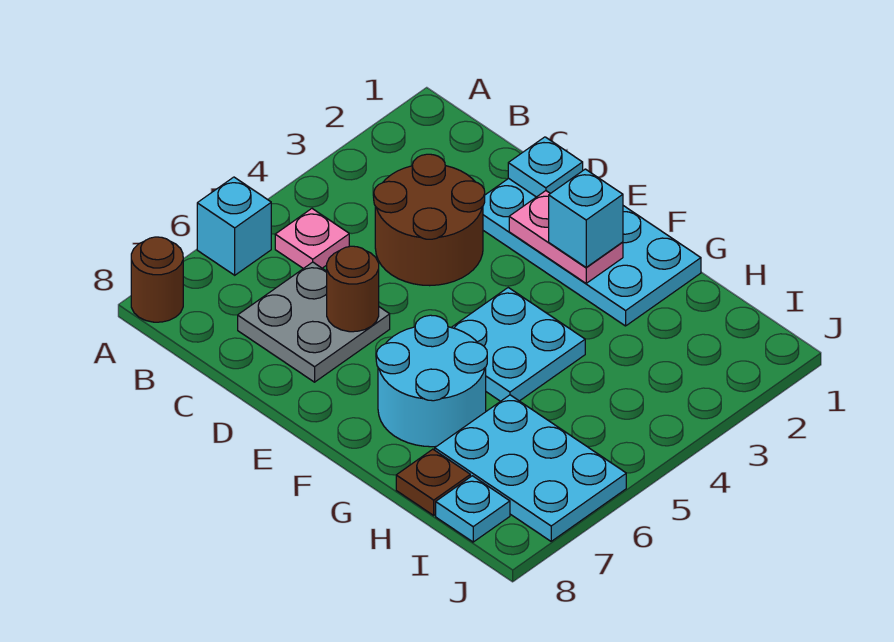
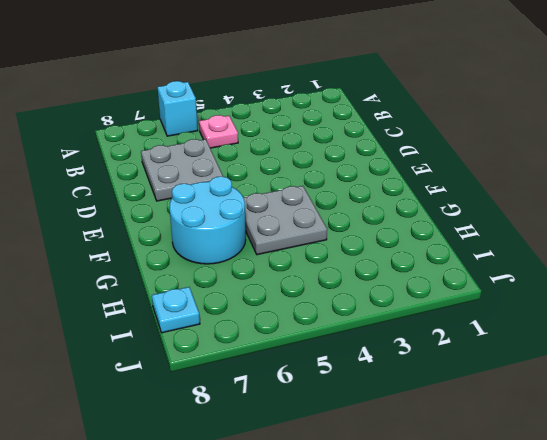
grey plate F4:G5 level 1 -> cyan plate F4:G5 level 1
none -> brown round brick A8 level 1
none -> brown round brick C3:D4 level 1
none -> cyan plate D1:G2 level 1

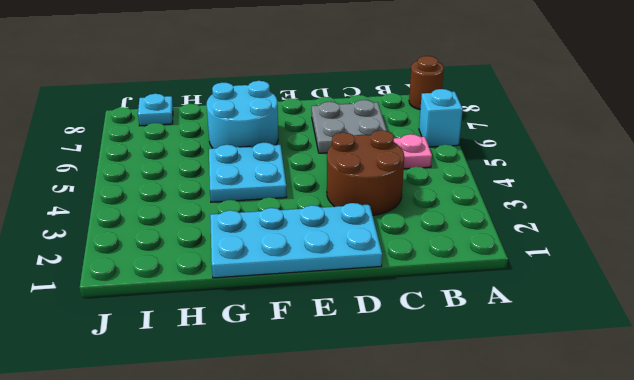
none -> cyan plate H6:J7 level 1
none -> brown plate H8 level 1
none -> cyan plate D1 level 2

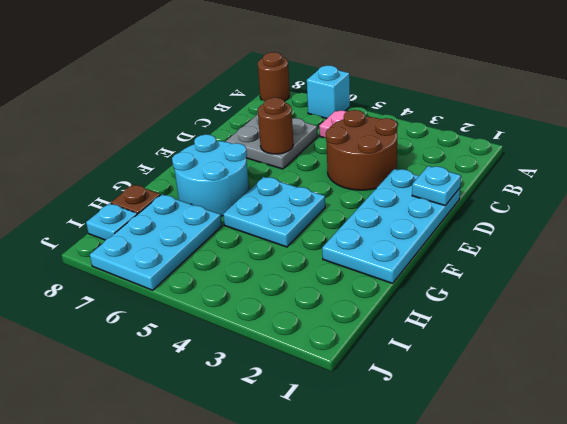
none -> pink plate E2:F2 level 2
none -> cyan brick F2 level 3

